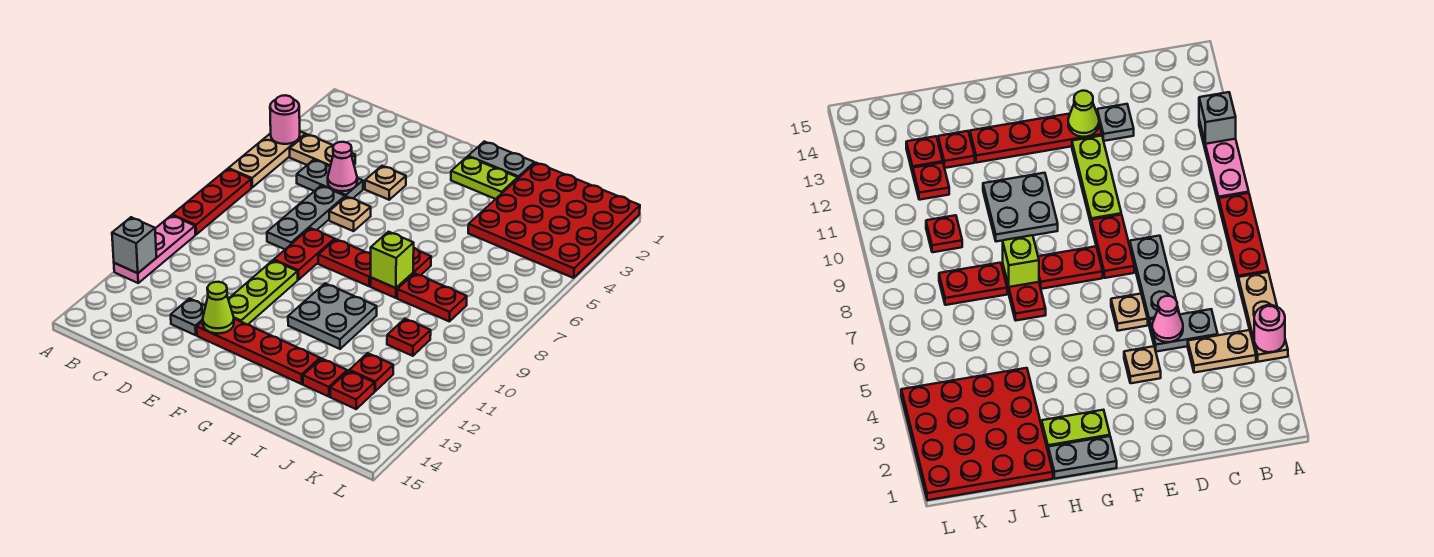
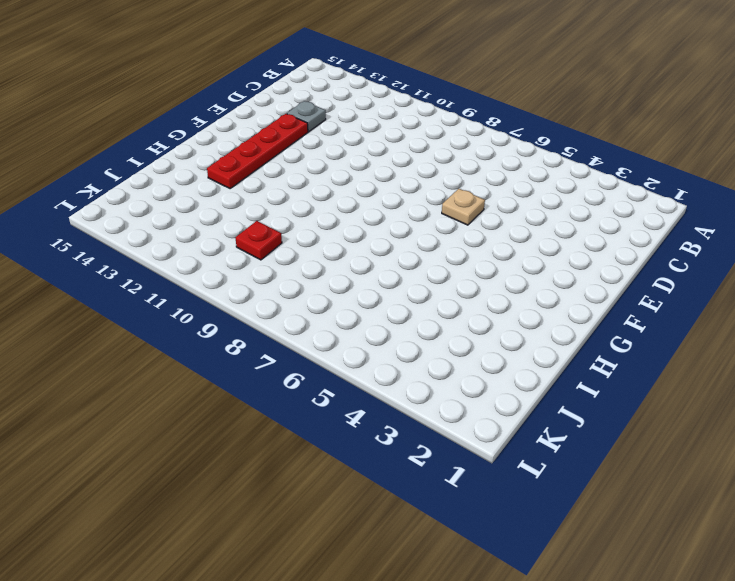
none -> tan plate A4:A6 level 1
none -> red plate A7:A9 level 1
none -> pink plate A10:A12 level 1

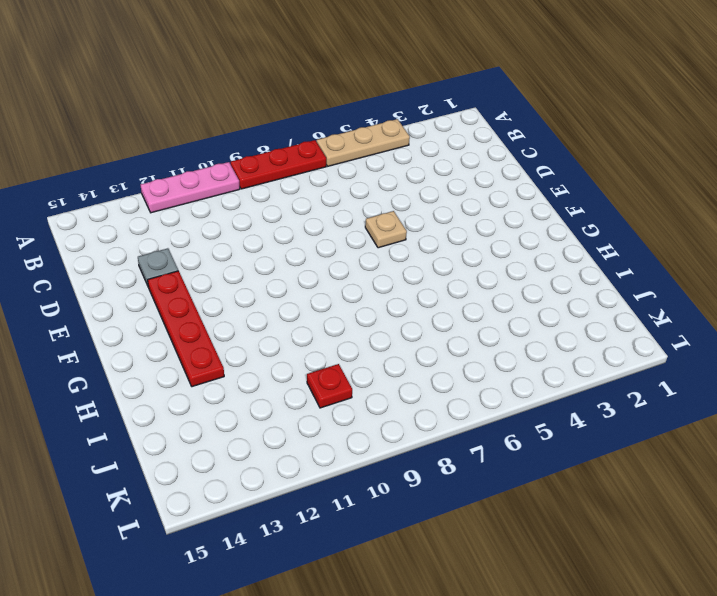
none -> tan plate B4:C4 level 1
none -> grey plate C5:D5 level 1
none -> grey plate D6:D8 level 1

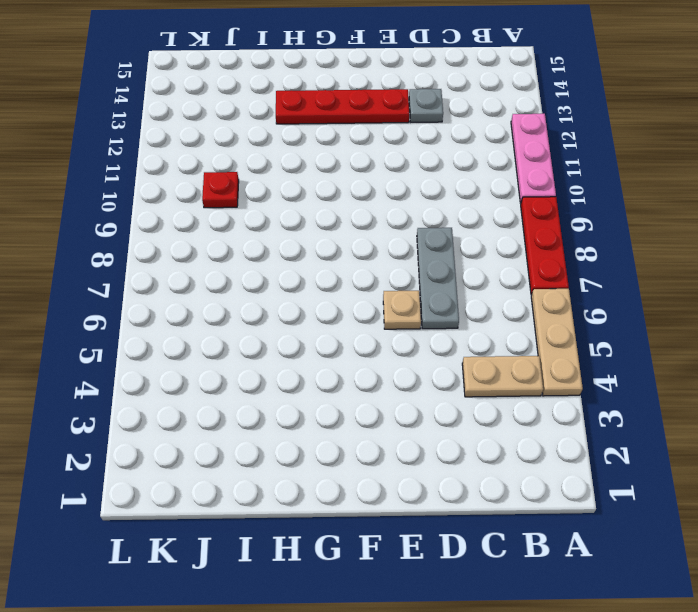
none -> grey plate C5:D5 level 1
none -> tan plate E4 level 1
none -> red plate E8:E9 level 1

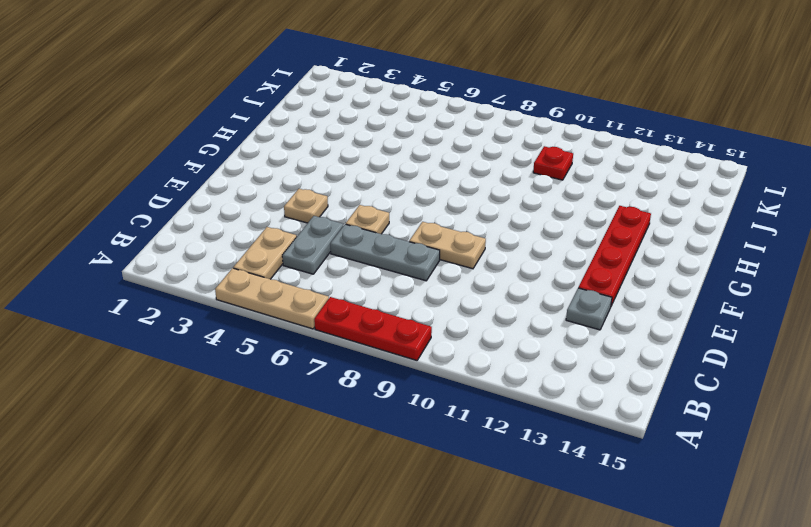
tan plate E8:E9 level 1 -> red plate E8:E9 level 1
none -> pink plate A10:A12 level 1
none -> lime plate E10:E12 level 1
none -> red plate F8:G8 level 1

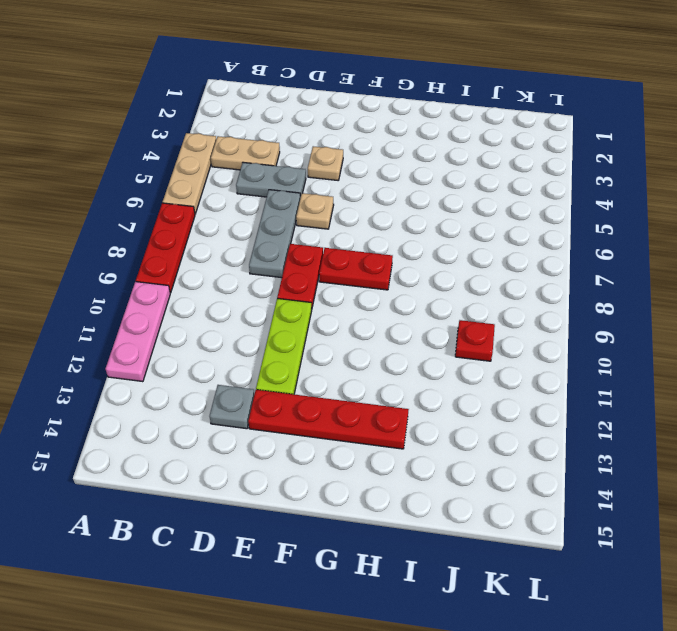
none -> grey plate G1:H1 level 1
none -> lime plate G2:H2 level 1
none -> grey plate G10:H11 level 1

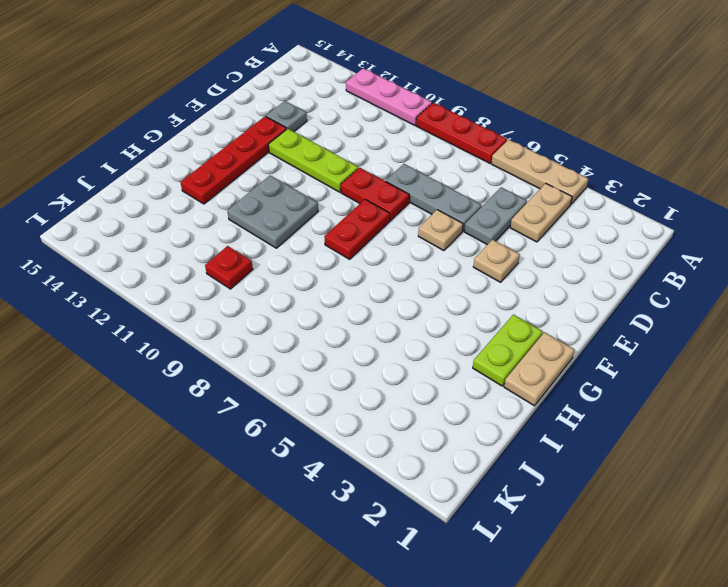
tan plate G1:H1 level 1 -> grey plate G1:H1 level 1
none -> red plate H7:H8 level 1
none -> red plate I1:L4 level 1
none -> red plate I8:J8 level 1

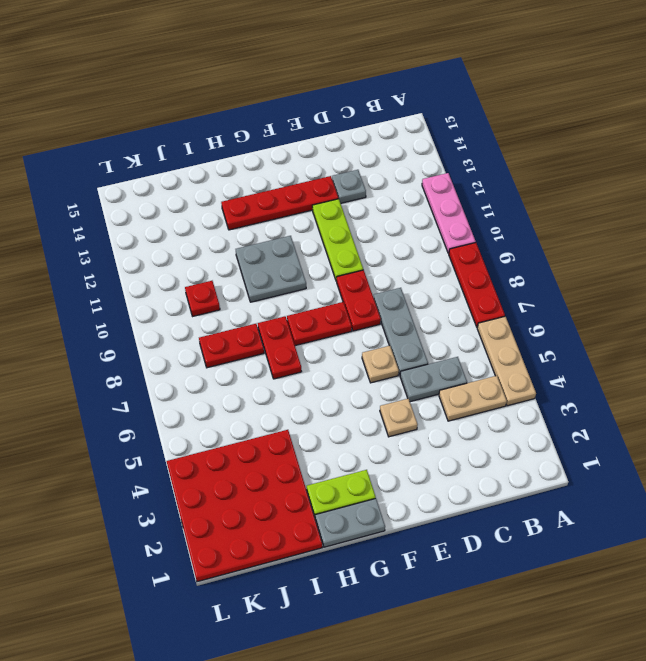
none -> red plate I13 level 1
none -> red plate J12 level 1
none -> red plate J13 level 1

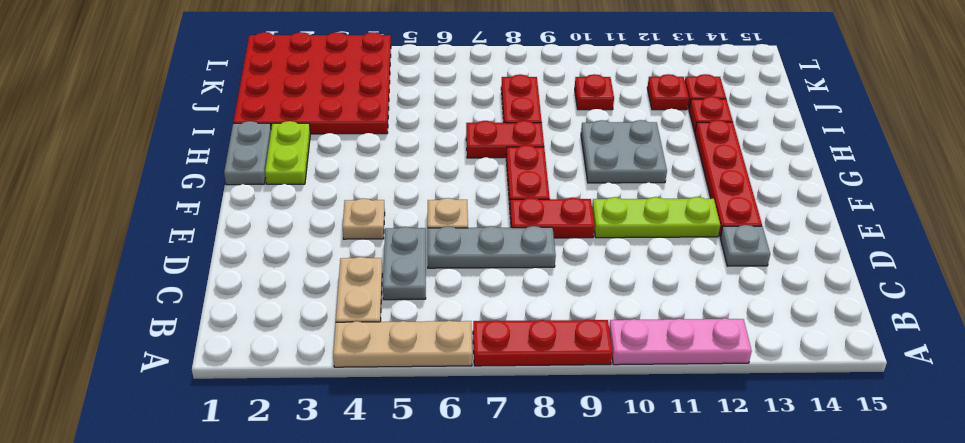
none -> pink round brick A4 level 2
none -> grey brick A12 level 2
none -> pink cone D5 level 2

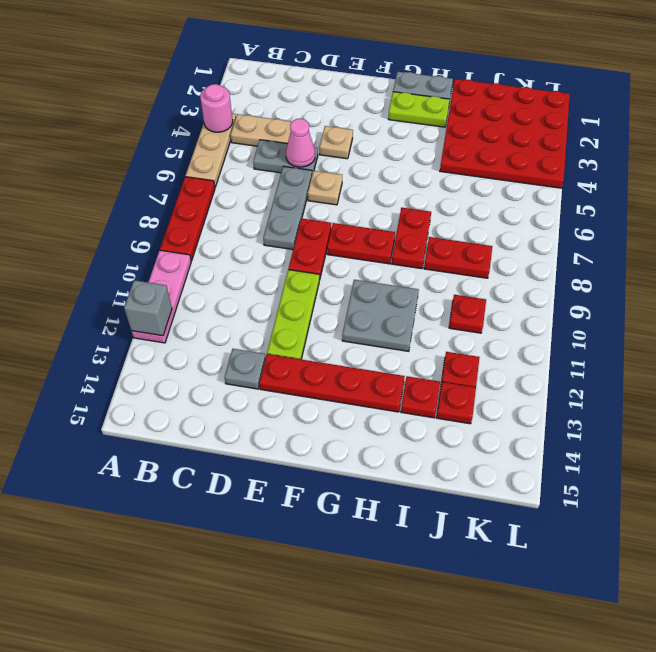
none -> lime cone E13 level 2
none -> lime brick H8 level 2

